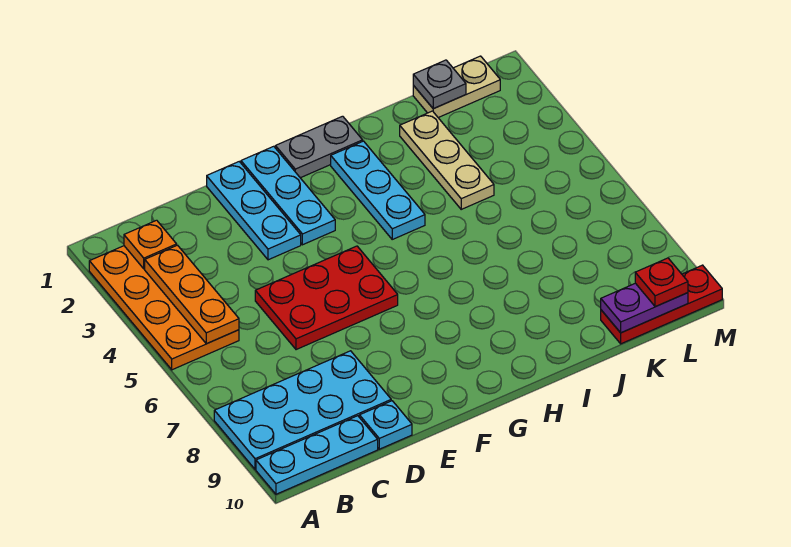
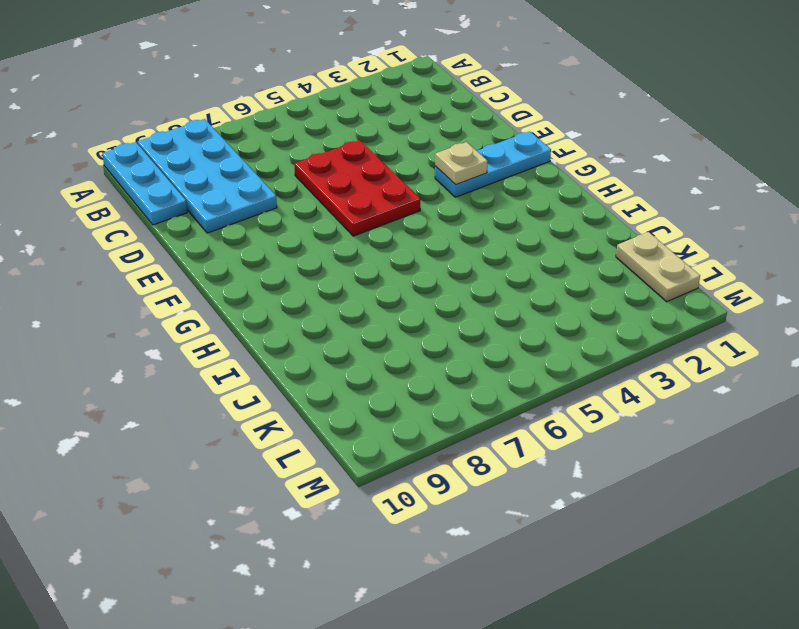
tan plate F3 level 2 -> none
none -> orange plate A2:B5 level 1
none -> cyan plate D10 level 1
none -> cyan plate E1:E3 level 1

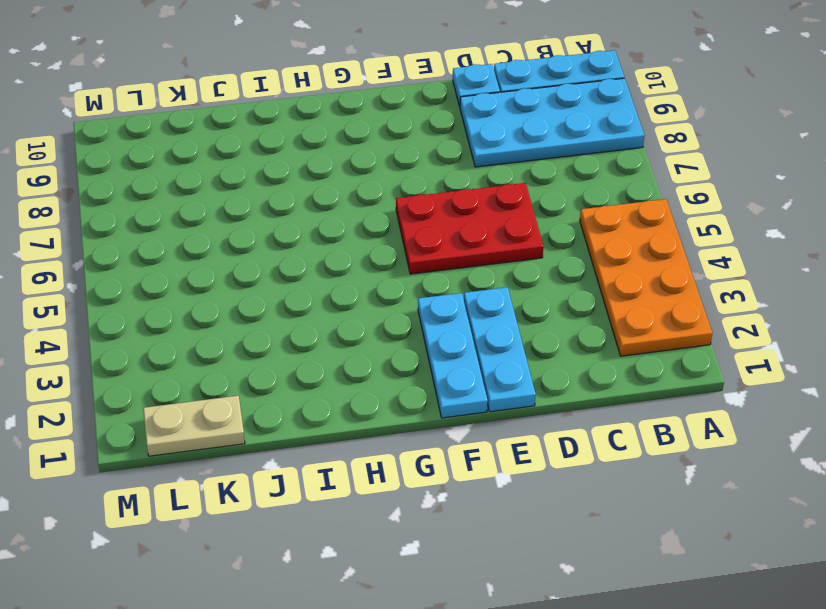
none -> grey plate G1:H1 level 1
none -> cyan plate H2:H4 level 1
none -> tan plate J2:J4 level 1

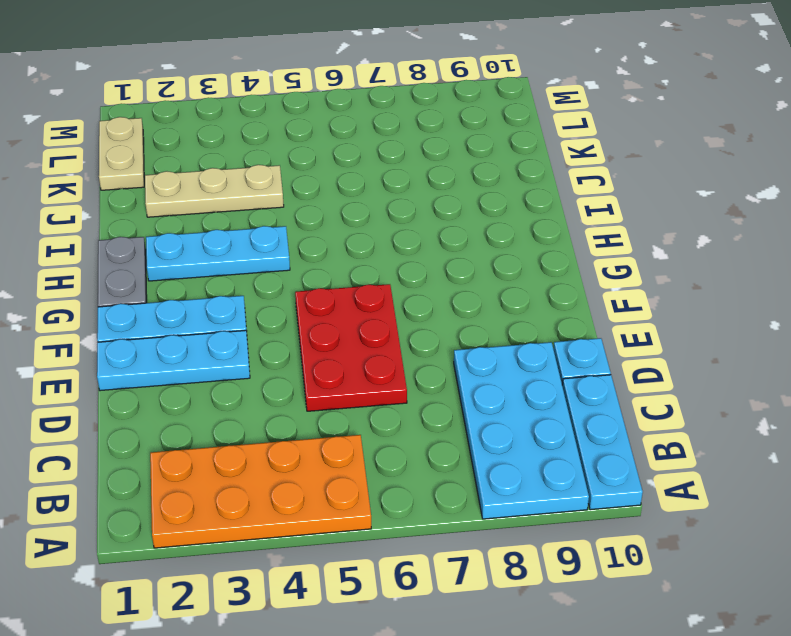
none -> red plate K10:M10 level 1
none -> orange plate B2 level 2
none -> orange plate B3:B5 level 2

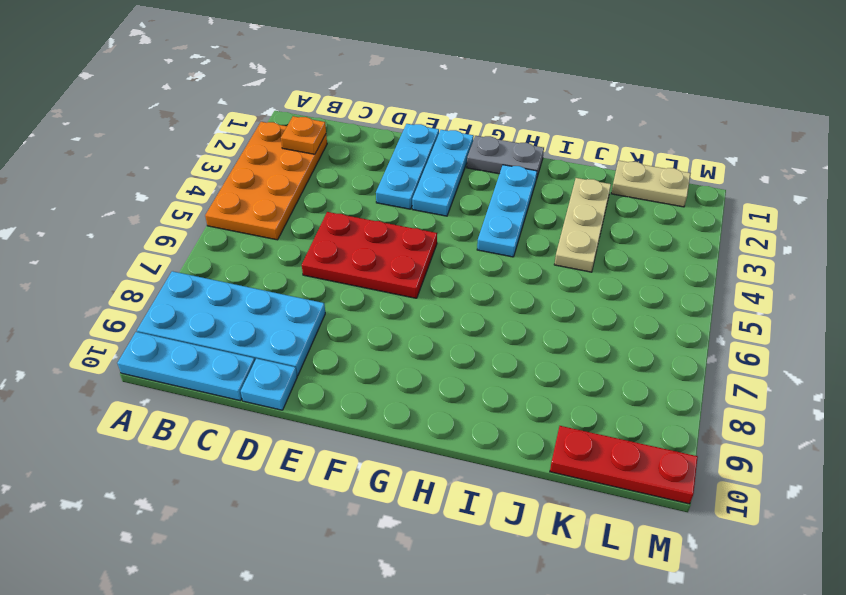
none -> orange plate B3:B5 level 2
none -> grey plate K1 level 2
none -> purple plate K10:L10 level 2

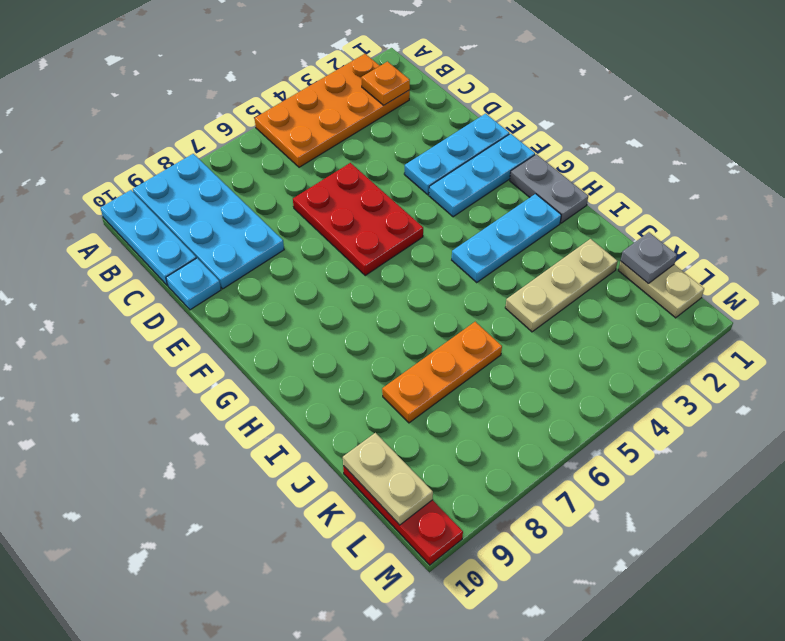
orange plate J6:J8 level 1 -> orange plate B3:B5 level 2
tan plate K10:L10 level 2 -> purple plate K10:L10 level 2
none -> red plate L10 level 3

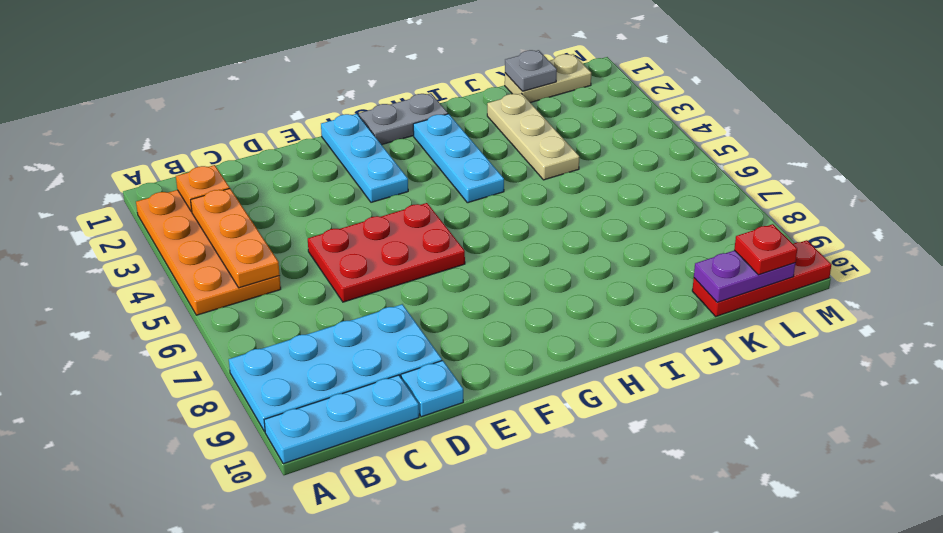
none -> cyan plate E1:E3 level 1

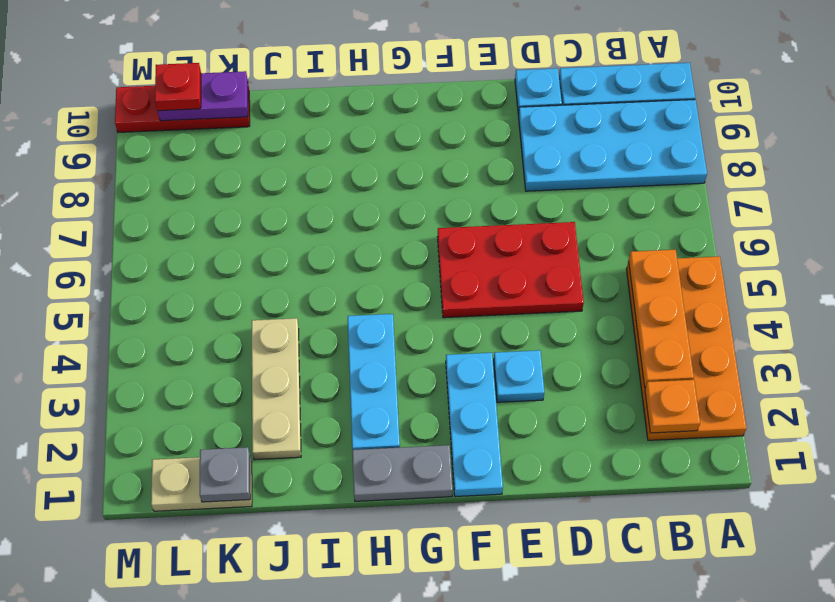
cyan plate E3 level 1 -> cyan plate E1:E3 level 1

